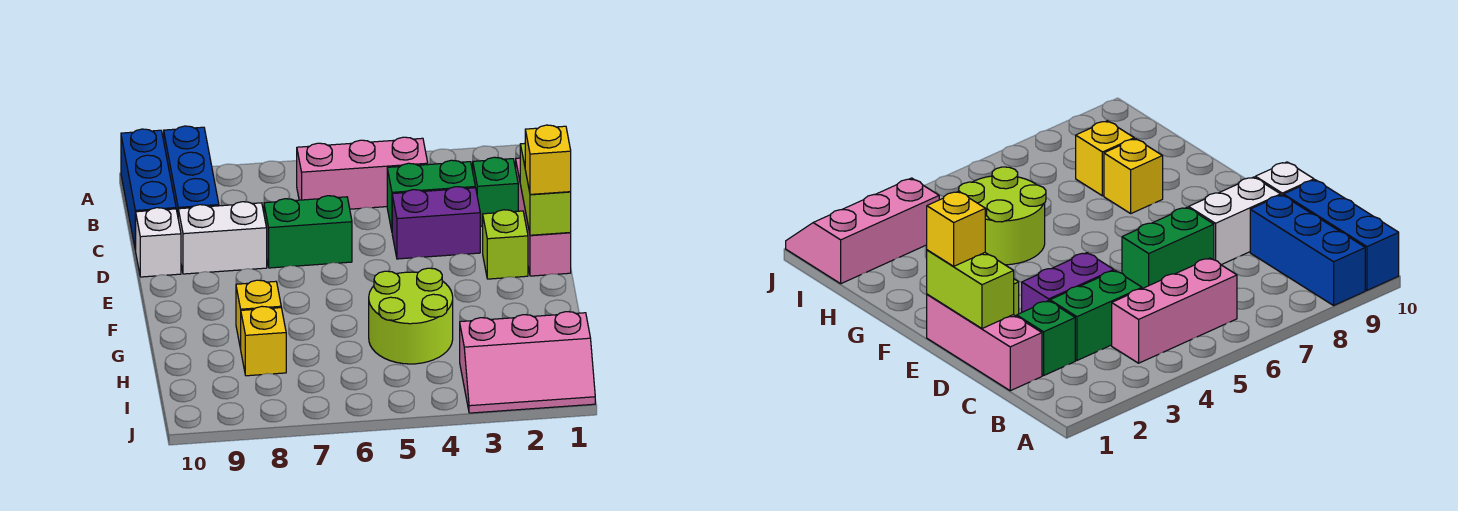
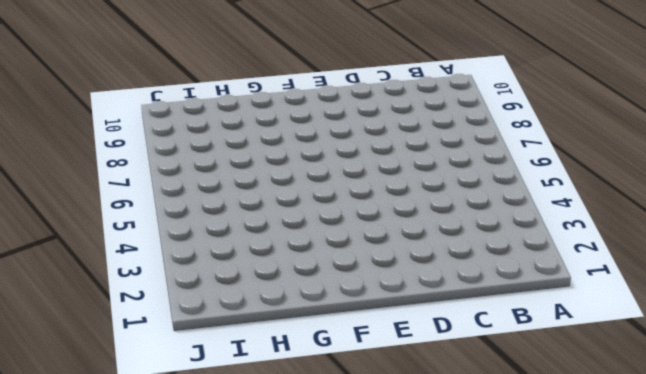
none -> blue brick A9:C9 level 1
none -> blue brick A10:C10 level 1
none -> pink brick B4:B6 level 1

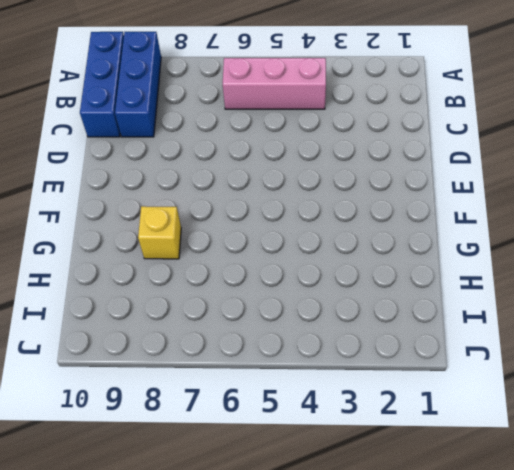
none -> pink brick C1:E1 level 1
none -> green brick C2 level 1
none -> green brick C3:C4 level 1

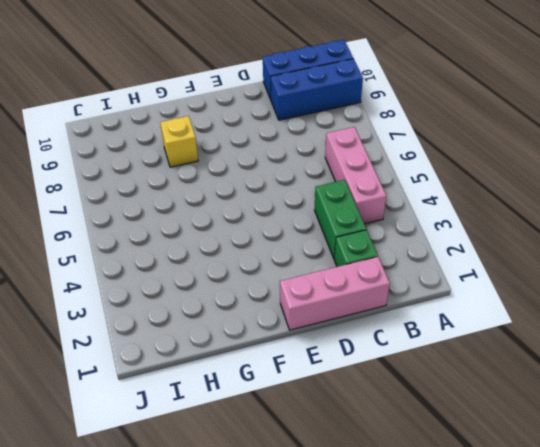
none -> purple brick D3:D4 level 1
none -> green brick D6:D7 level 1
none -> white brick D8:D9 level 1

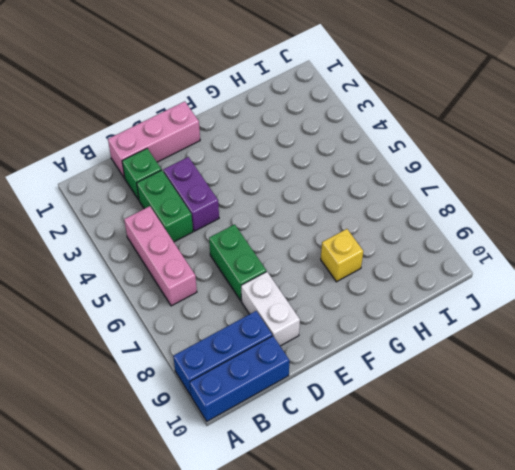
none -> white brick D10 level 1
none -> lime brick E2 level 1
none -> lime round brick G4:H5 level 1

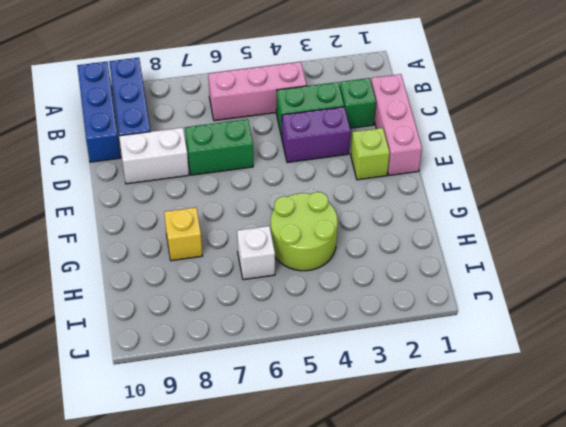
white brick H6 level 1 -> white brick D10 level 1
none -> yellow brick H8 level 1
none -> pink slope I1:J3 level 1 top I
none -> lime brick D1:E1 level 2

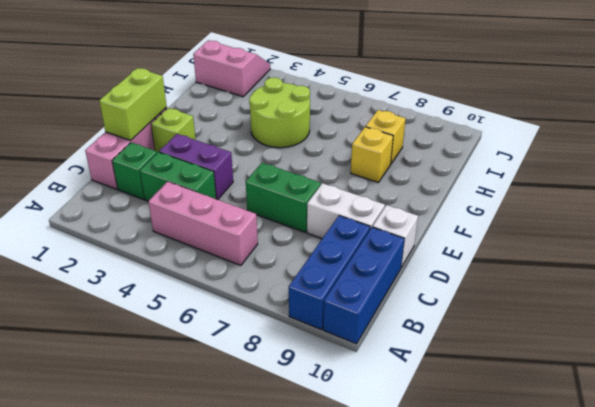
pink slope I1:J2 level 1 top I -> pink slope I1:J3 level 1 top I
none -> yellow brick E1 level 3

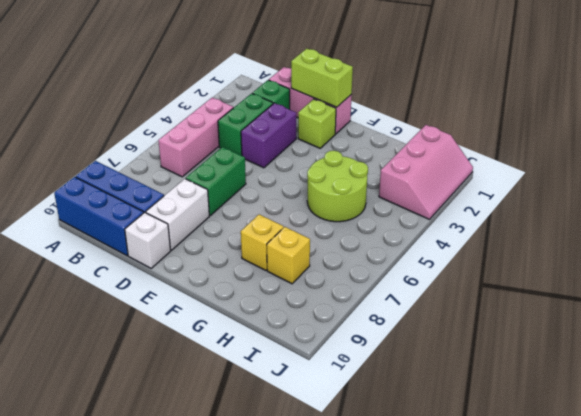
none -> yellow brick E1 level 3

